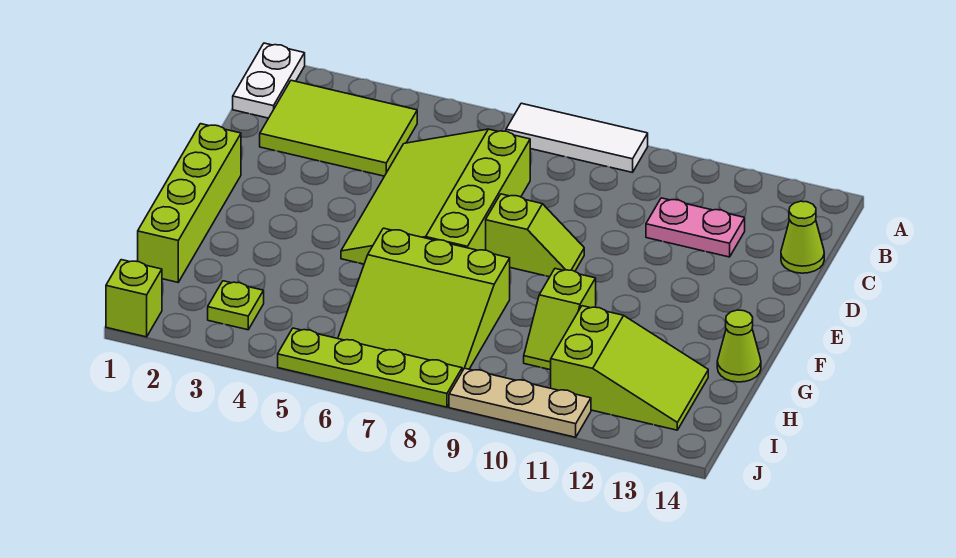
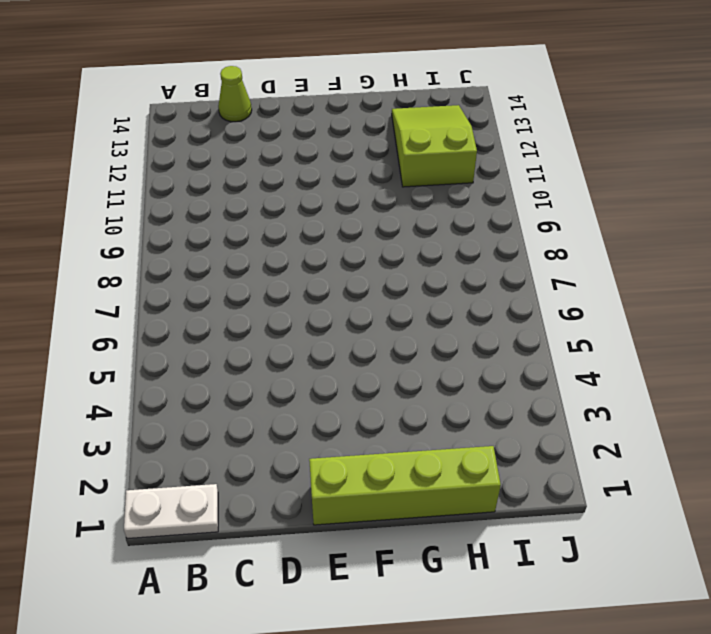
none -> white tile A7:A9 level 1
none -> lime tile B2:C4 level 1
none -> lime slope C5:F7 level 1 top 7

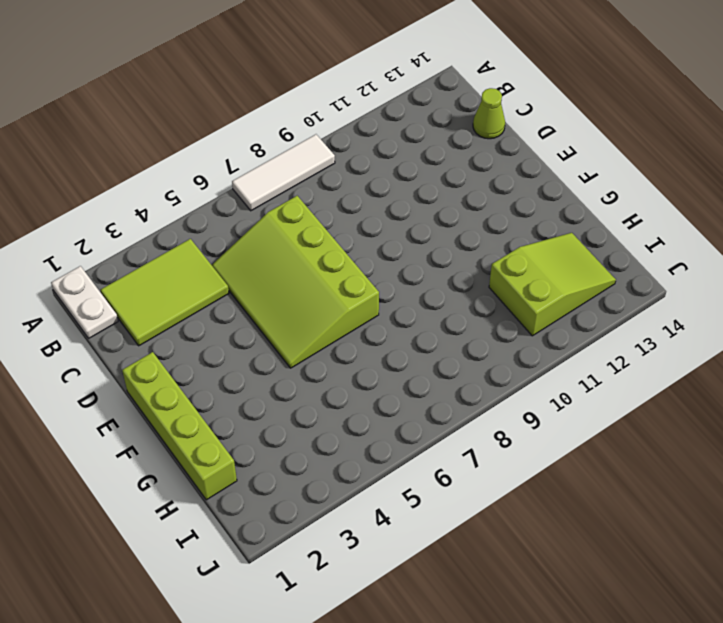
none -> pink plate C11:C12 level 1
none -> lime slope E8:E9 level 1 top 8
none -> lime slope G6:I8 level 1 top G

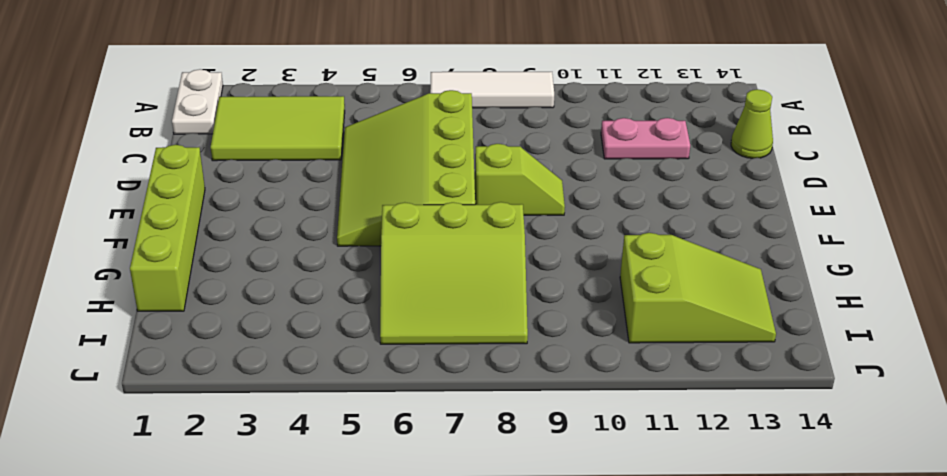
none -> lime slope G10:H10 level 1 top G
none -> lime cone G14 level 1
none -> lime plate I3 level 1

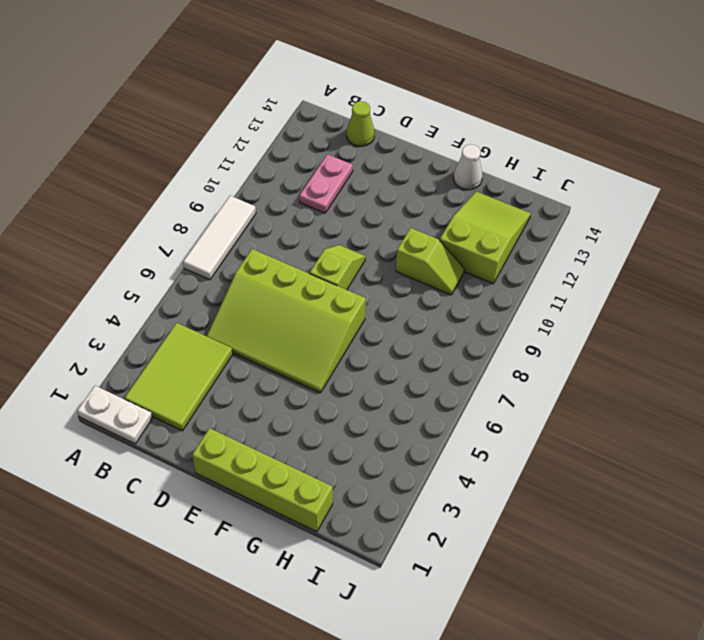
white cone G14 level 1 -> lime cone G14 level 1
none -> lime slope G6:I8 level 1 top G
none -> lime plate I3 level 1
none -> lime brick J1 level 1

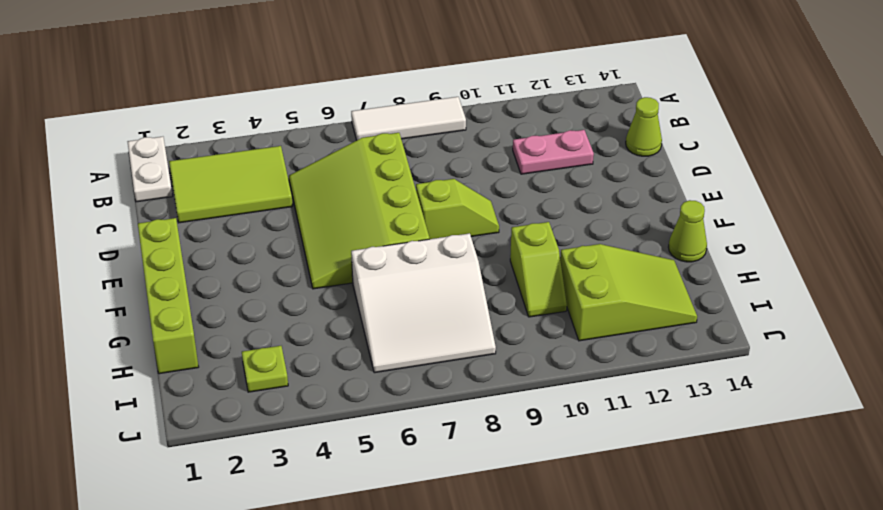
white slope G6:I8 level 1 top G -> lime slope G6:I8 level 1 top G
none -> lime brick J1 level 1
none -> lime plate J5:J8 level 1
none -> tan plate J9:J11 level 1

